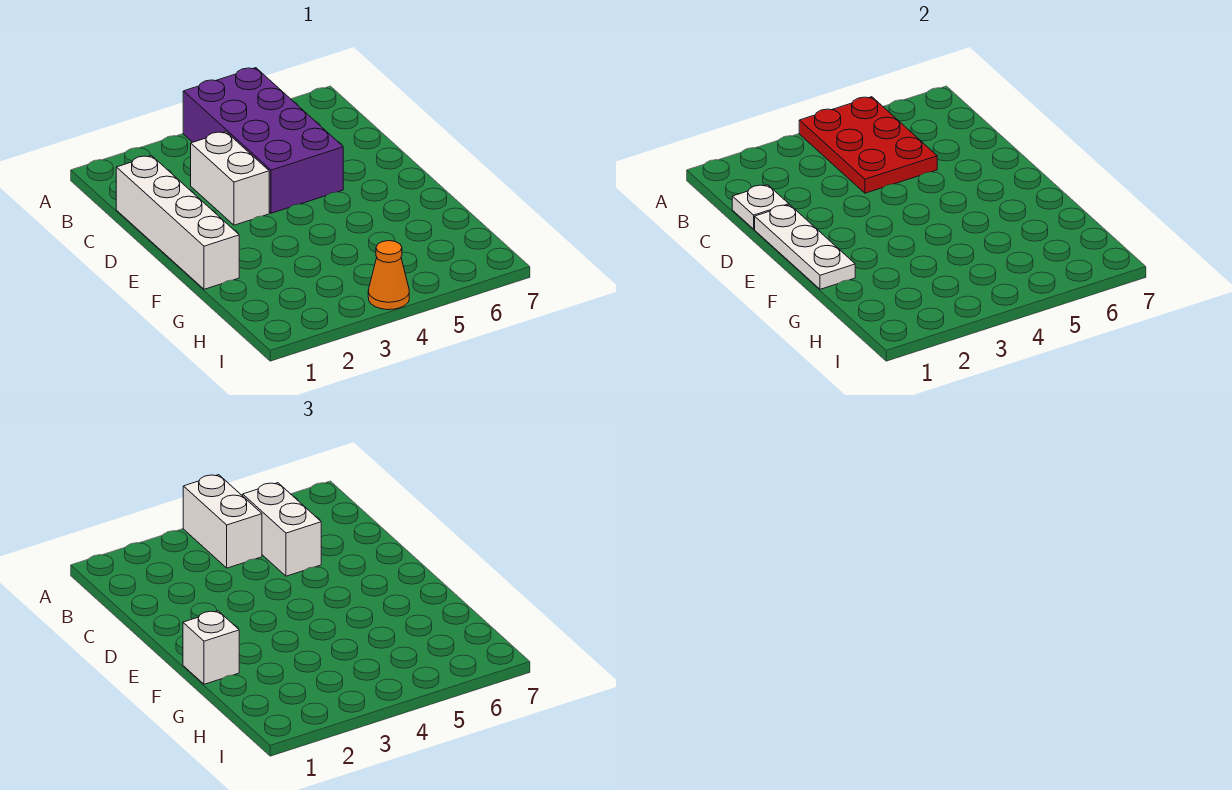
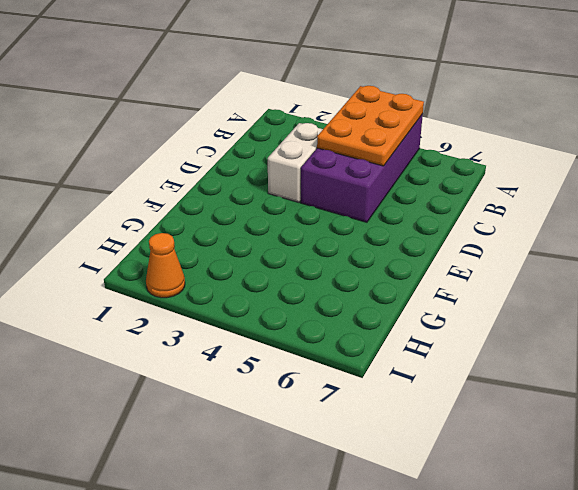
orange plate A4:C5 level 2 -> red plate A4:C5 level 2
orange cone I2 level 1 -> orange cone I4 level 1
none -> white brick C1:F1 level 1
none -> white plate C1 level 2

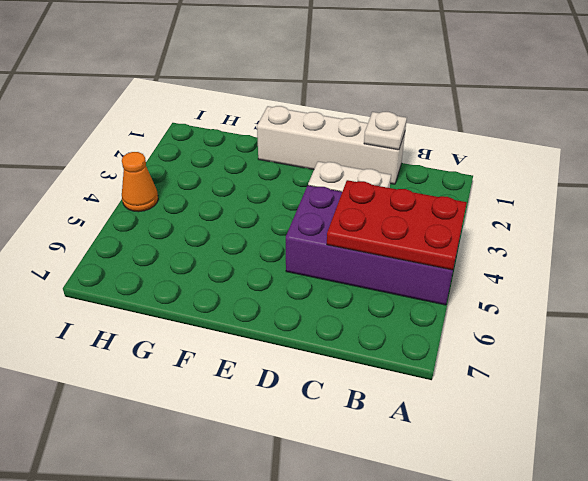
none -> white plate D1:F1 level 2
none -> white brick A4:B4 level 3

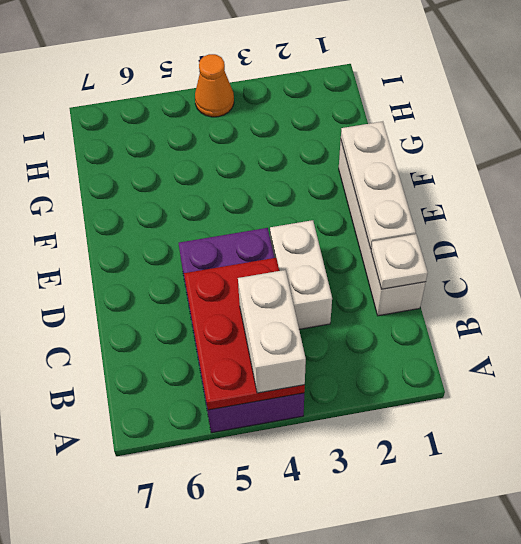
none -> white brick B5:C5 level 3
none -> white brick F1 level 3

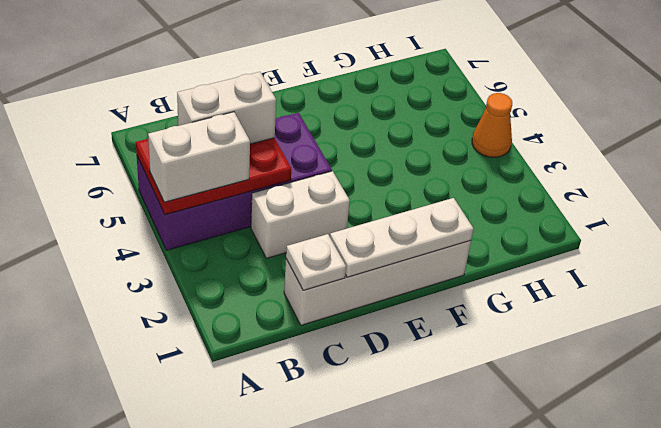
none -> white brick F1 level 3

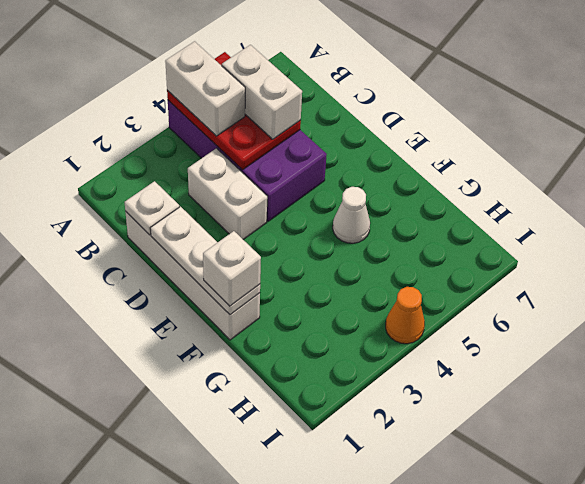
white cone F5 level 1 -> none

